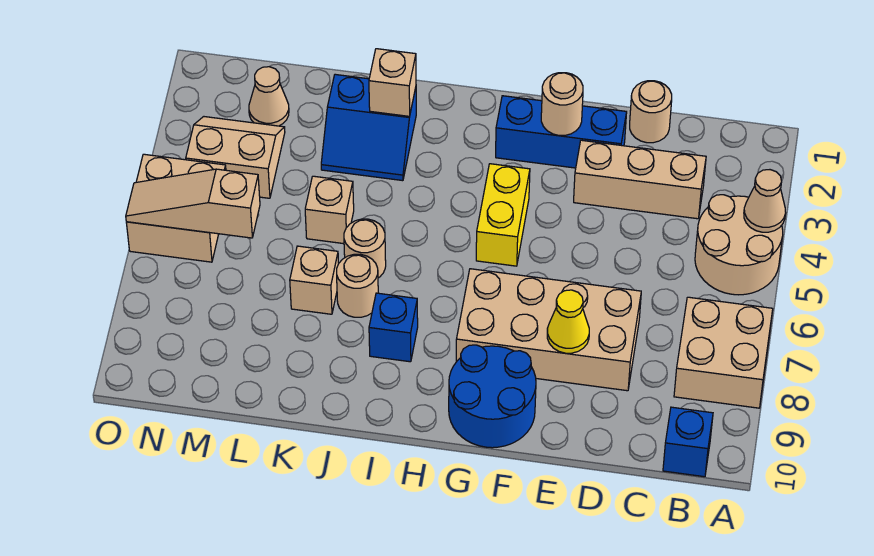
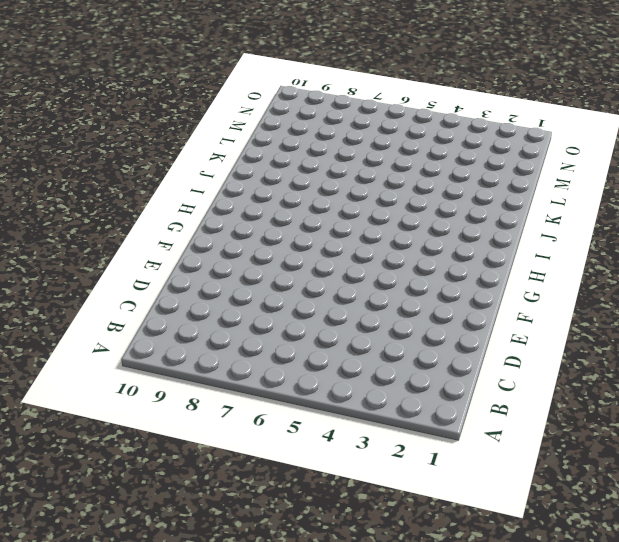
none -> tan round brick A4:B5 level 1
none -> tan brick A7:B8 level 1
none -> blue brick B10 level 1

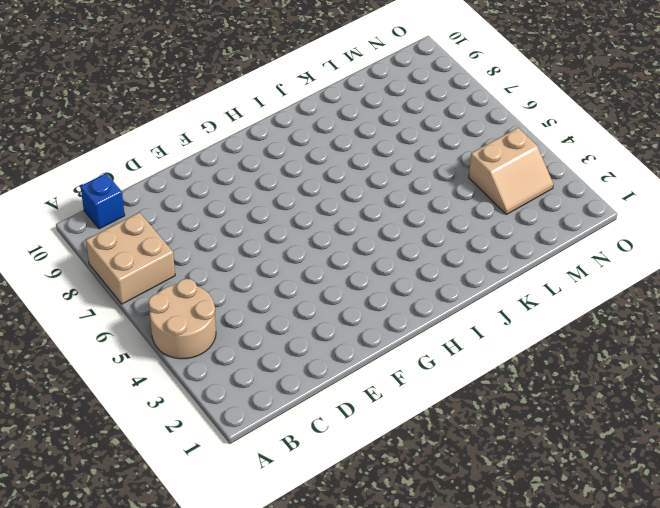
none -> tan brick C3:E3 level 1
none -> tan round brick D1 level 1
none -> tan brick D7:G8 level 1

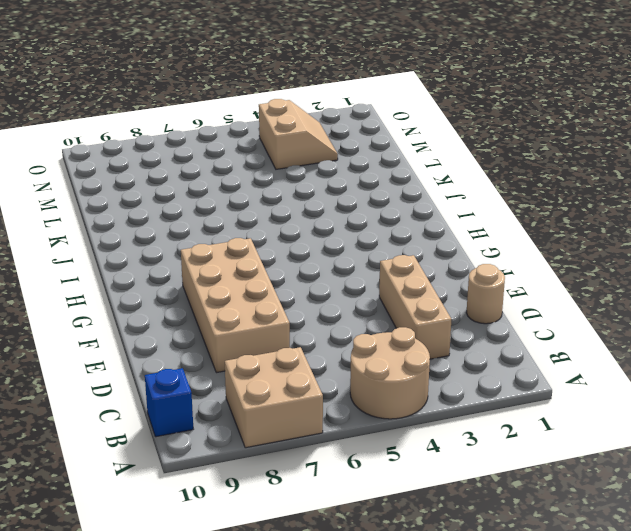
none -> blue brick E2:G2 level 1
none -> blue round brick F9:G10 level 1
none -> yellow brick G4:G5 level 1

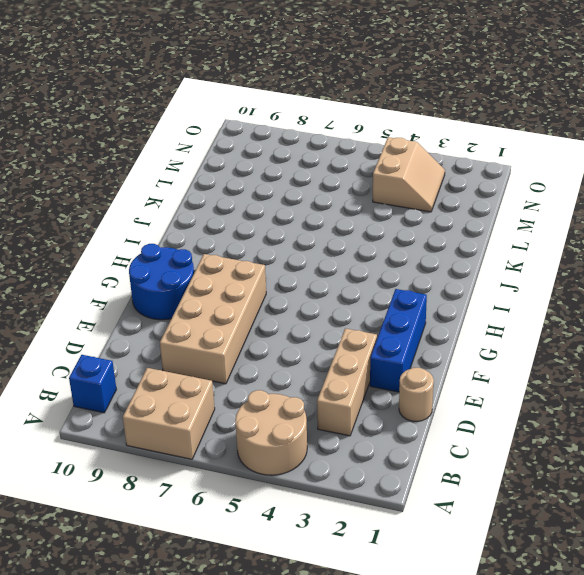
none -> yellow brick G4:G5 level 1
none -> blue brick I8 level 1
none -> blue slope J2:K3 level 1 top 2

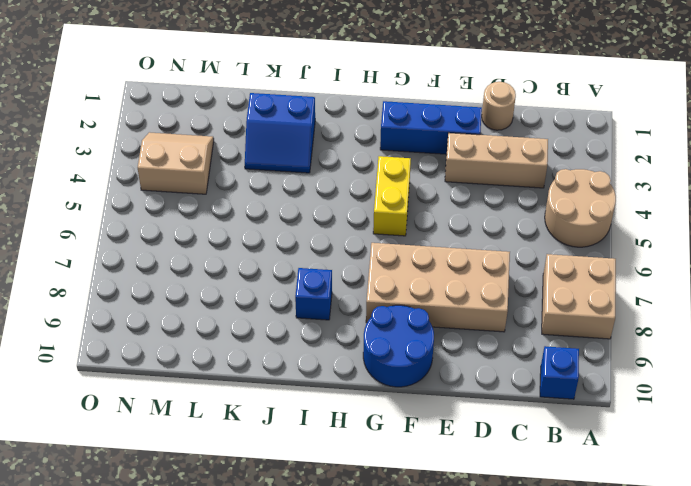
none -> tan round brick J6 level 1
none -> tan round brick J7 level 1
none -> tan brick K5 level 1

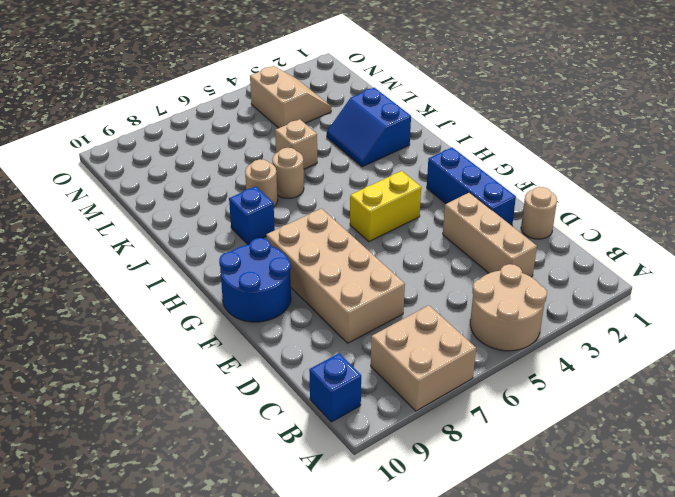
none -> tan brick K7 level 1
none -> tan cone M2 level 1
none -> tan brick N5:O6 level 1

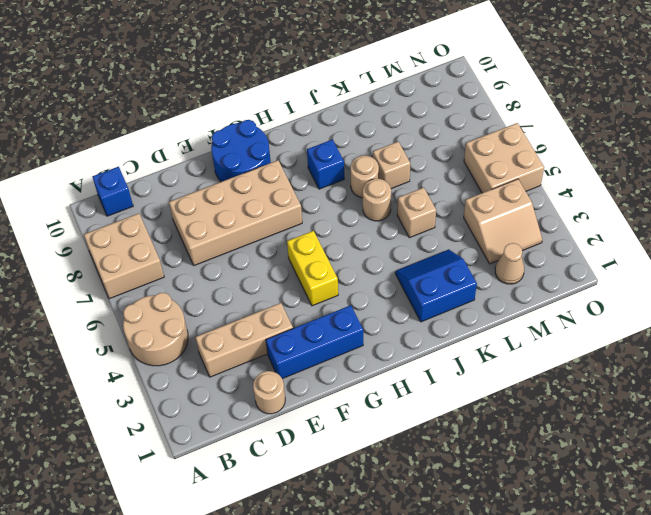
none -> tan cone A4 level 2
none -> yellow cone E8 level 2
none -> tan round brick F2 level 2

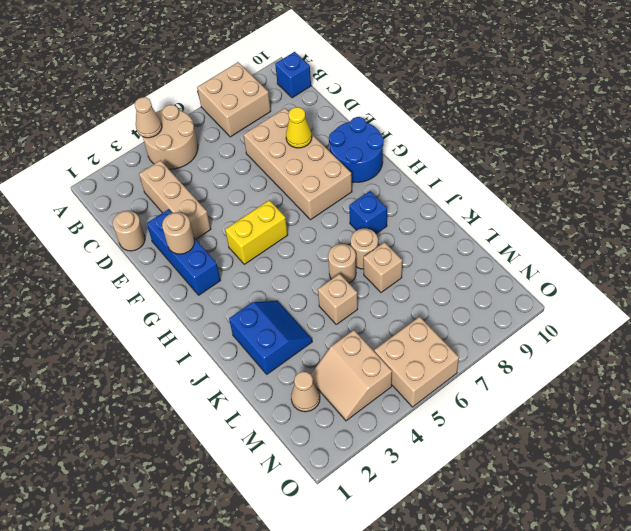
none -> tan brick J2 level 2
none -> tan slope M6:O6 level 2 top M

